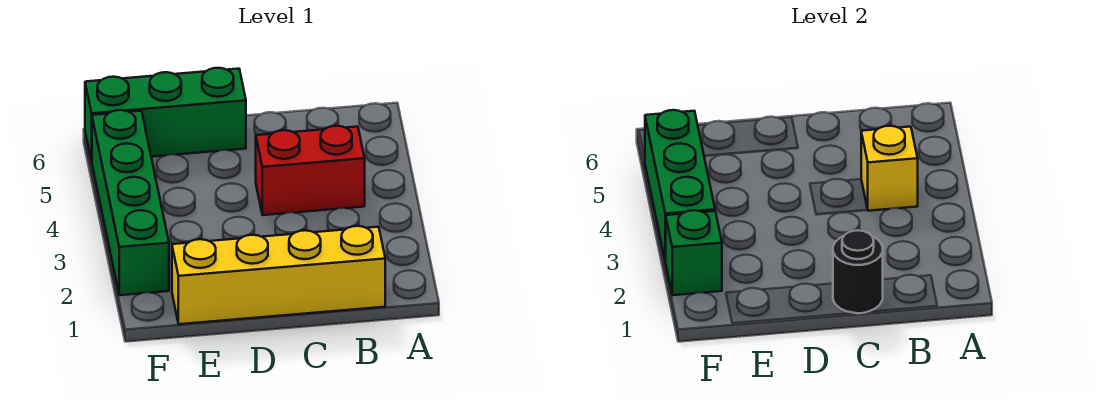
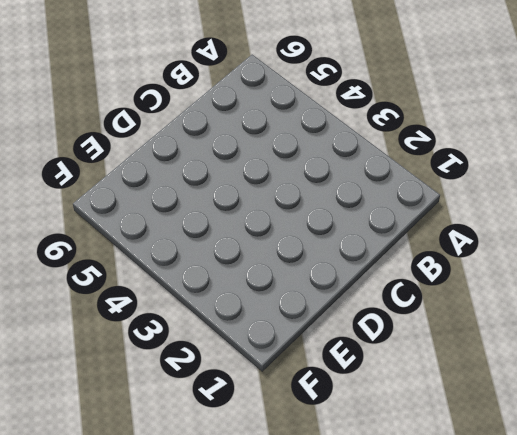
none -> yellow brick B1:E1 level 1
none -> red brick B4:C4 level 1

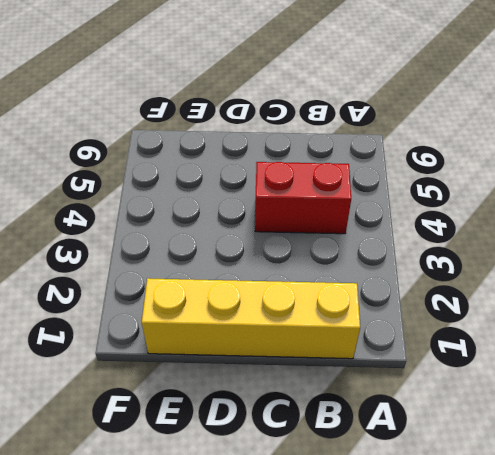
none -> green brick D6:F6 level 1
none -> green brick F2:F5 level 1

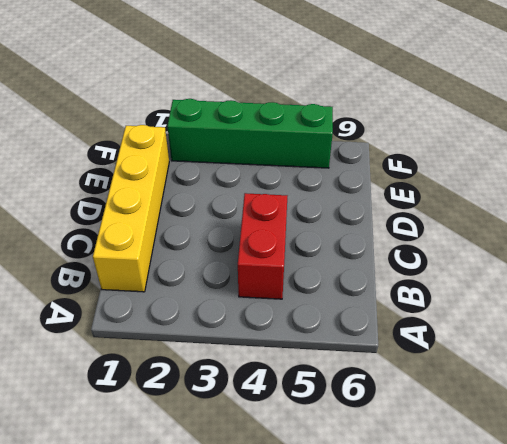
none -> green brick D6:F6 level 1
none -> yellow brick B4 level 2

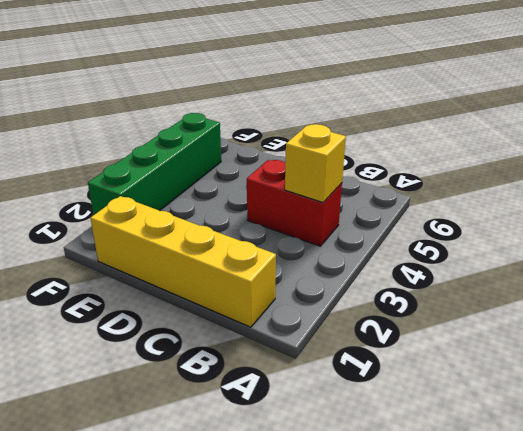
none -> green brick D6:F6 level 1
none -> black round brick C1 level 2

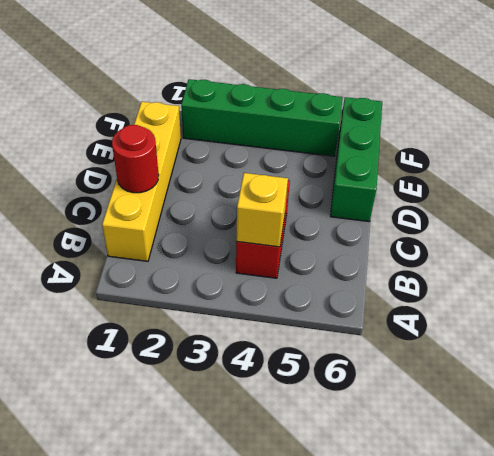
red round brick C1 level 2 -> black round brick C1 level 2
none -> green brick F2 level 2
none -> green brick F3:F5 level 2

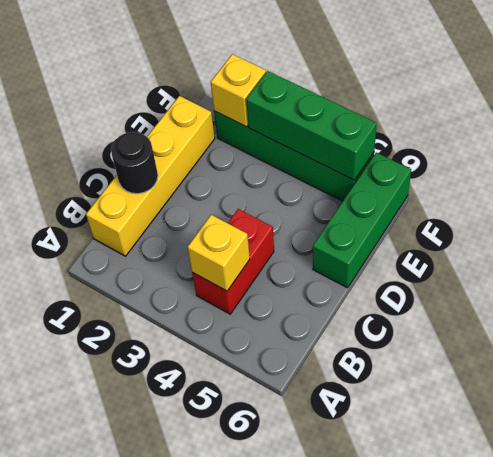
yellow brick F2 level 2 -> green brick F2 level 2

